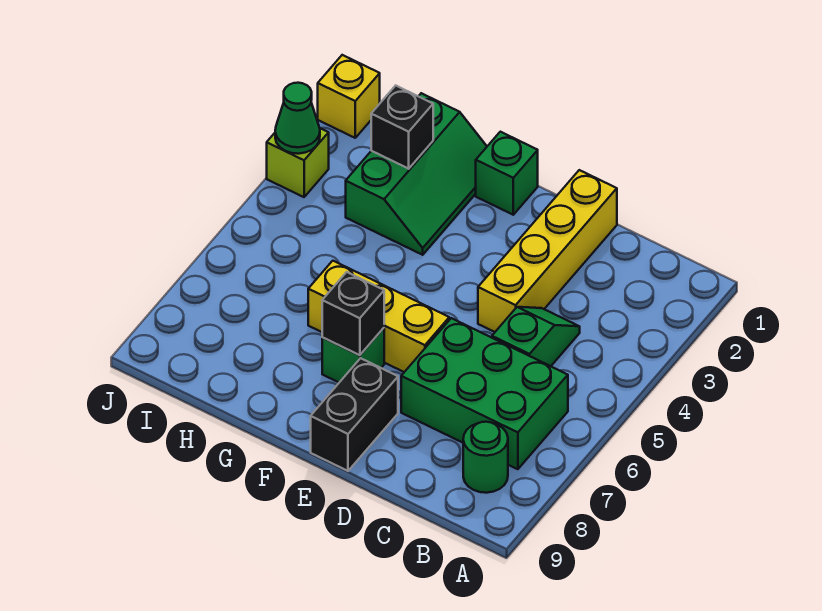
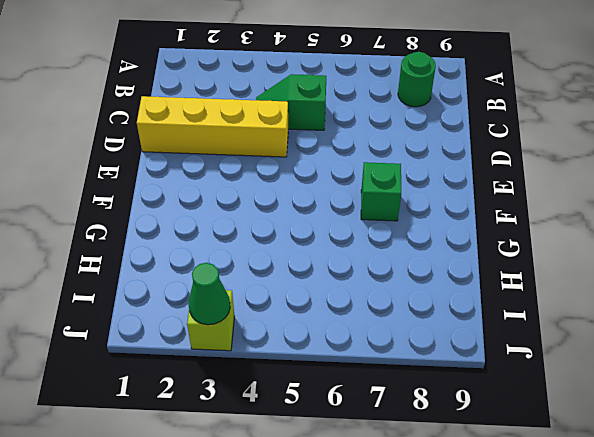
none -> green brick B6:D7 level 1
none -> yellow brick E6:G6 level 1
none -> black brick E8:E9 level 1

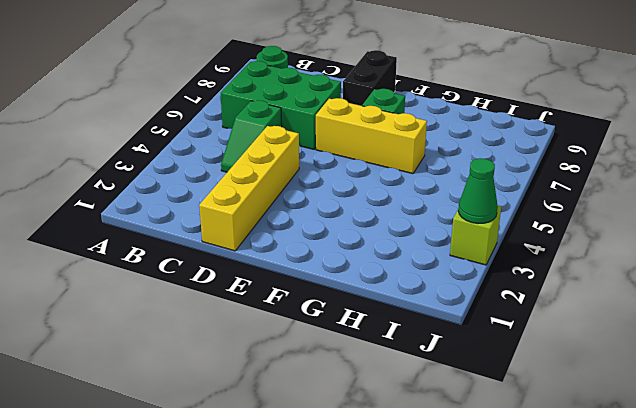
none -> green brick F1 level 1
none -> green slope G1:H3 level 1 top H
none -> yellow brick J1 level 1

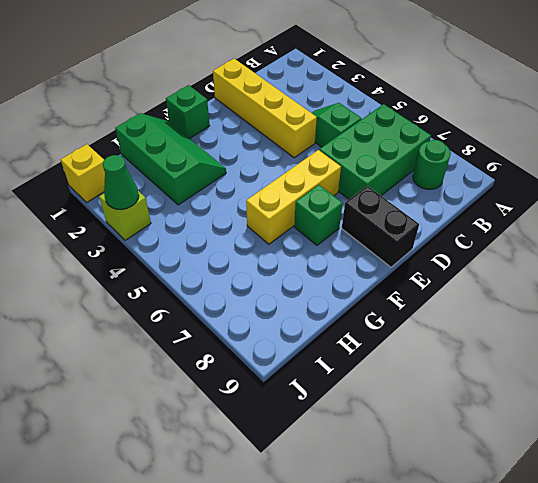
none -> black brick F7 level 2
none -> black brick H2 level 2

